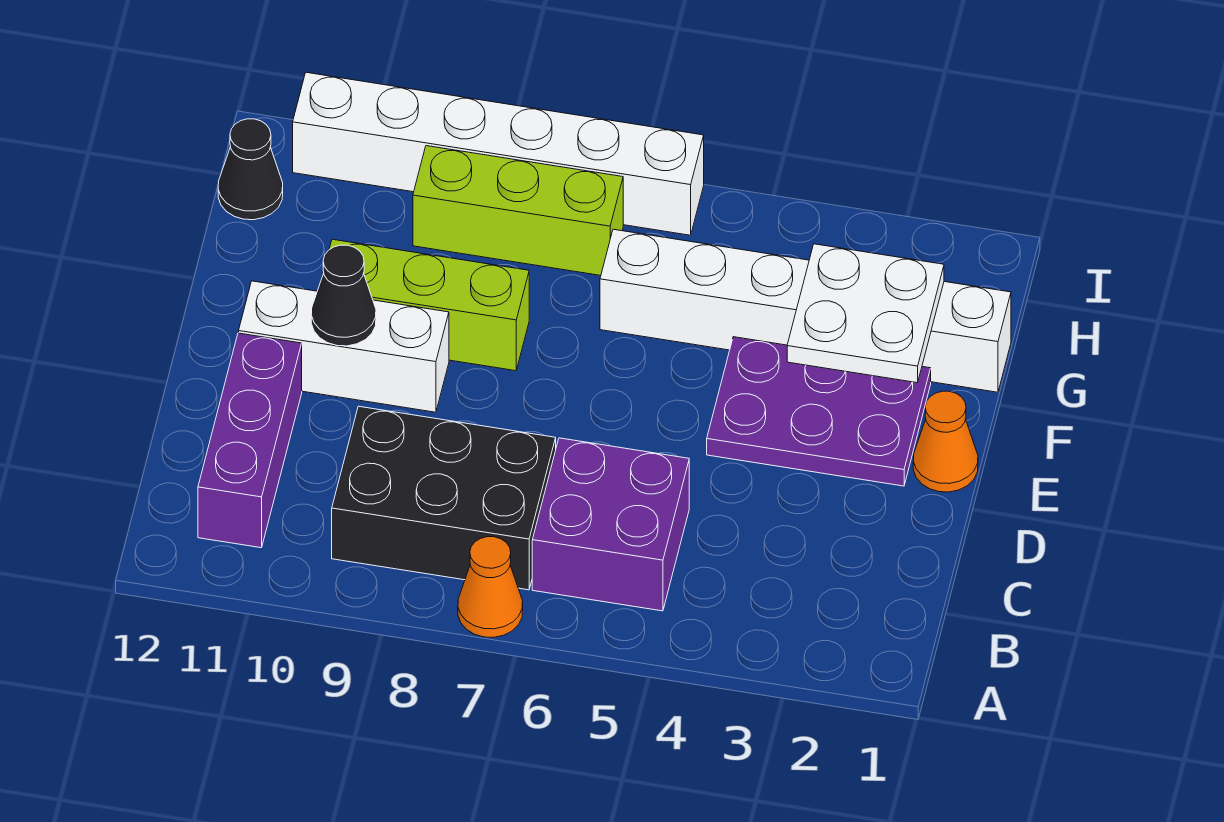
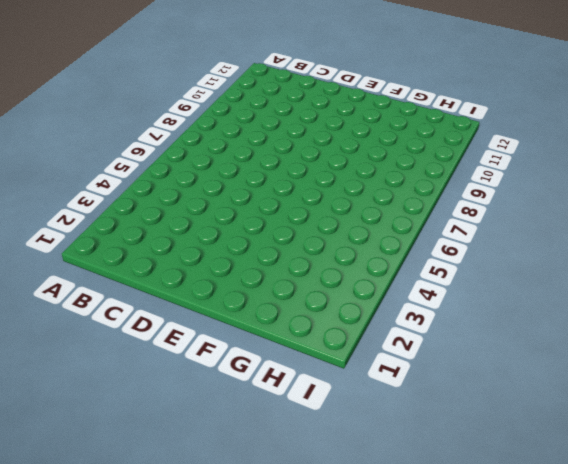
none -> orange cone A7 level 1
none -> purple brick B5:C6 level 1
none -> black brick B7:C9 level 1

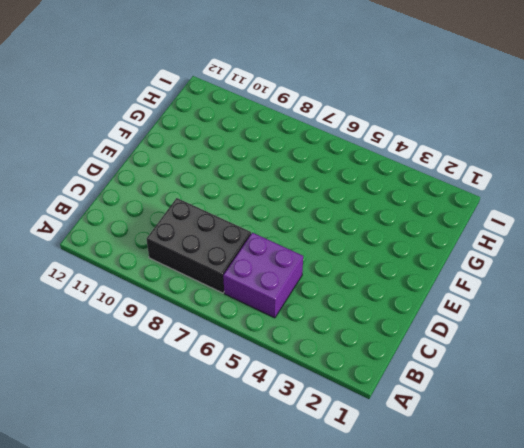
none -> orange cone A7 level 1
none -> purple brick B11:D11 level 1
none -> orange cone E1 level 1

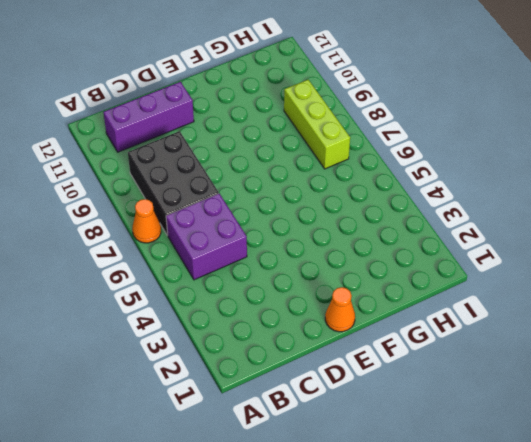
none -> purple plate E2:F4 level 1
none -> white brick E9:E11 level 1
none -> lime brick F8:F10 level 1

